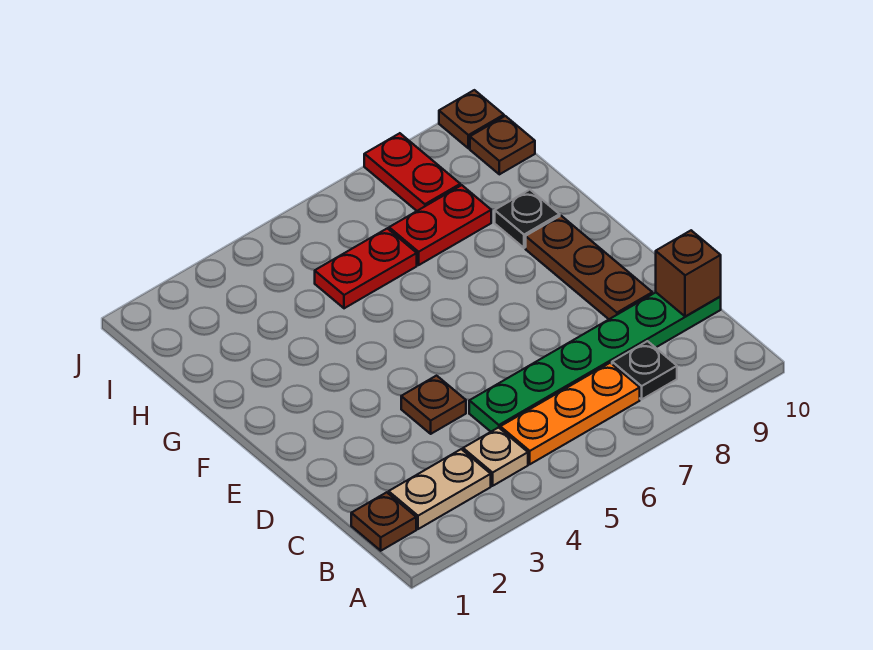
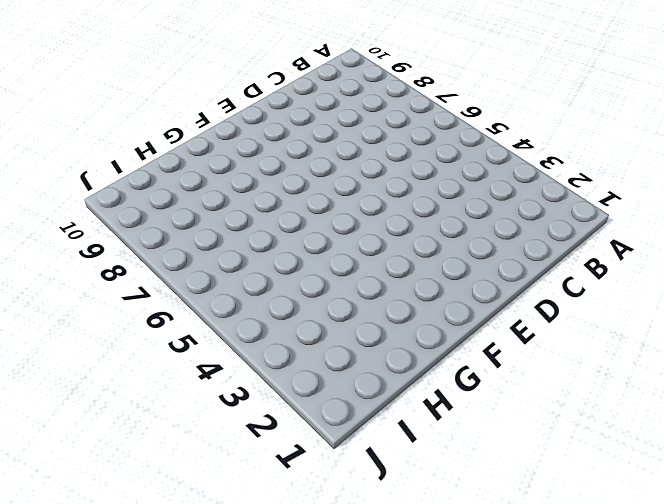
none -> brown plate B1 level 1
none -> tan plate B2:B3 level 1
none -> tan plate B4 level 1

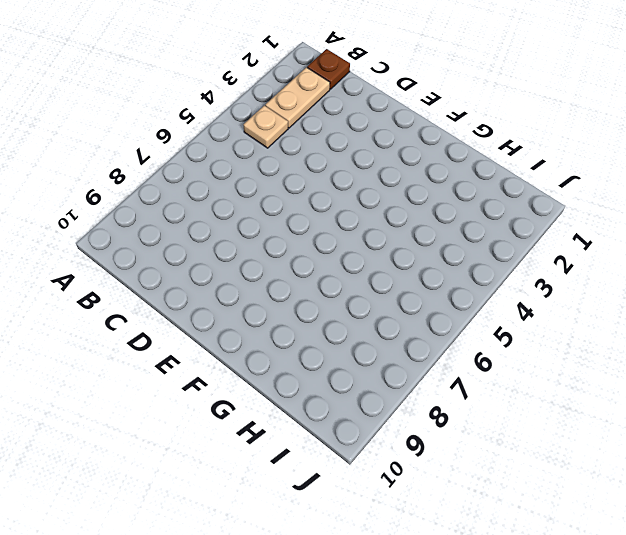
none -> orange plate B5:B7 level 1
none -> black plate B8 level 1
none -> green plate C5:C10 level 1

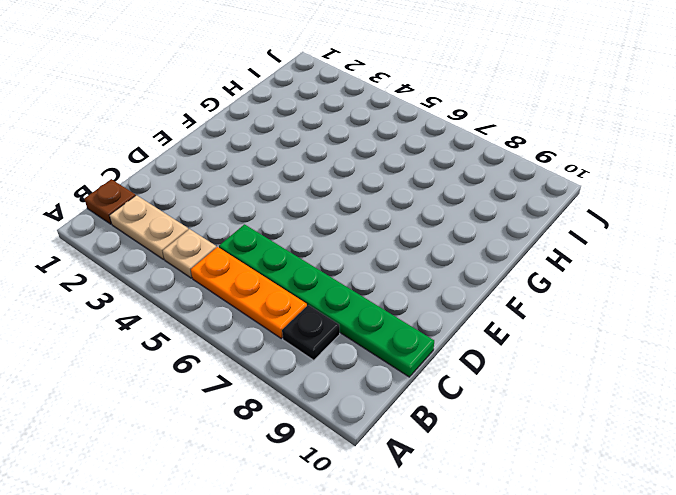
none -> brown plate D4 level 1
none -> brown plate D9:F9 level 1
none -> black plate G9 level 1

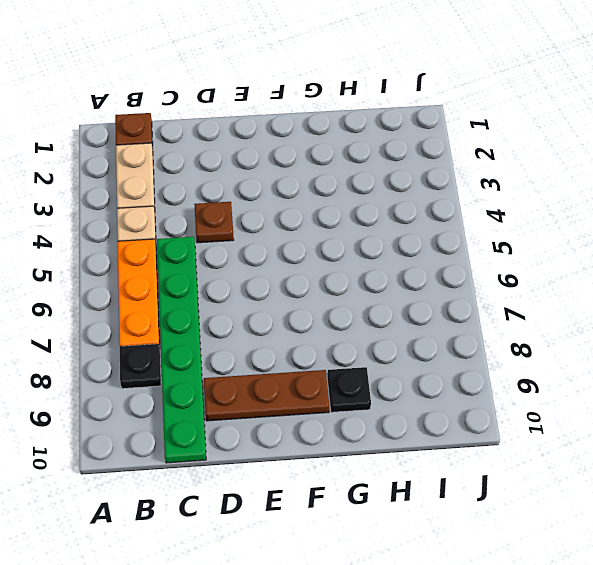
none -> red plate H5:H6 level 1
none -> red plate H7:H8 level 1
none -> red plate I8:J8 level 1

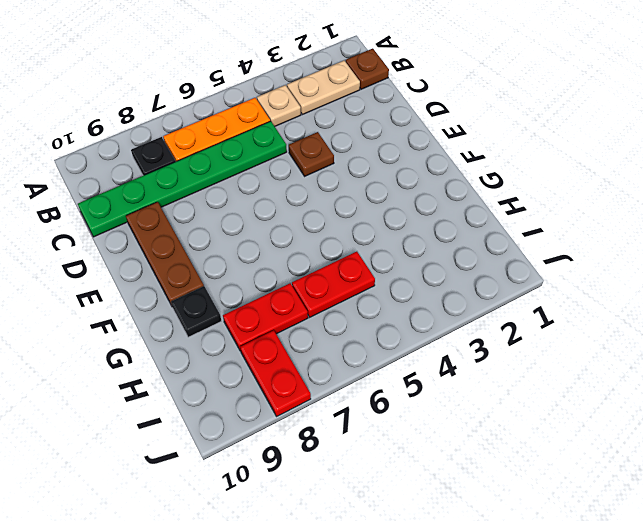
none -> brown plate I10 level 1
none -> brown plate J10 level 1
none -> brown brick C10 level 2

